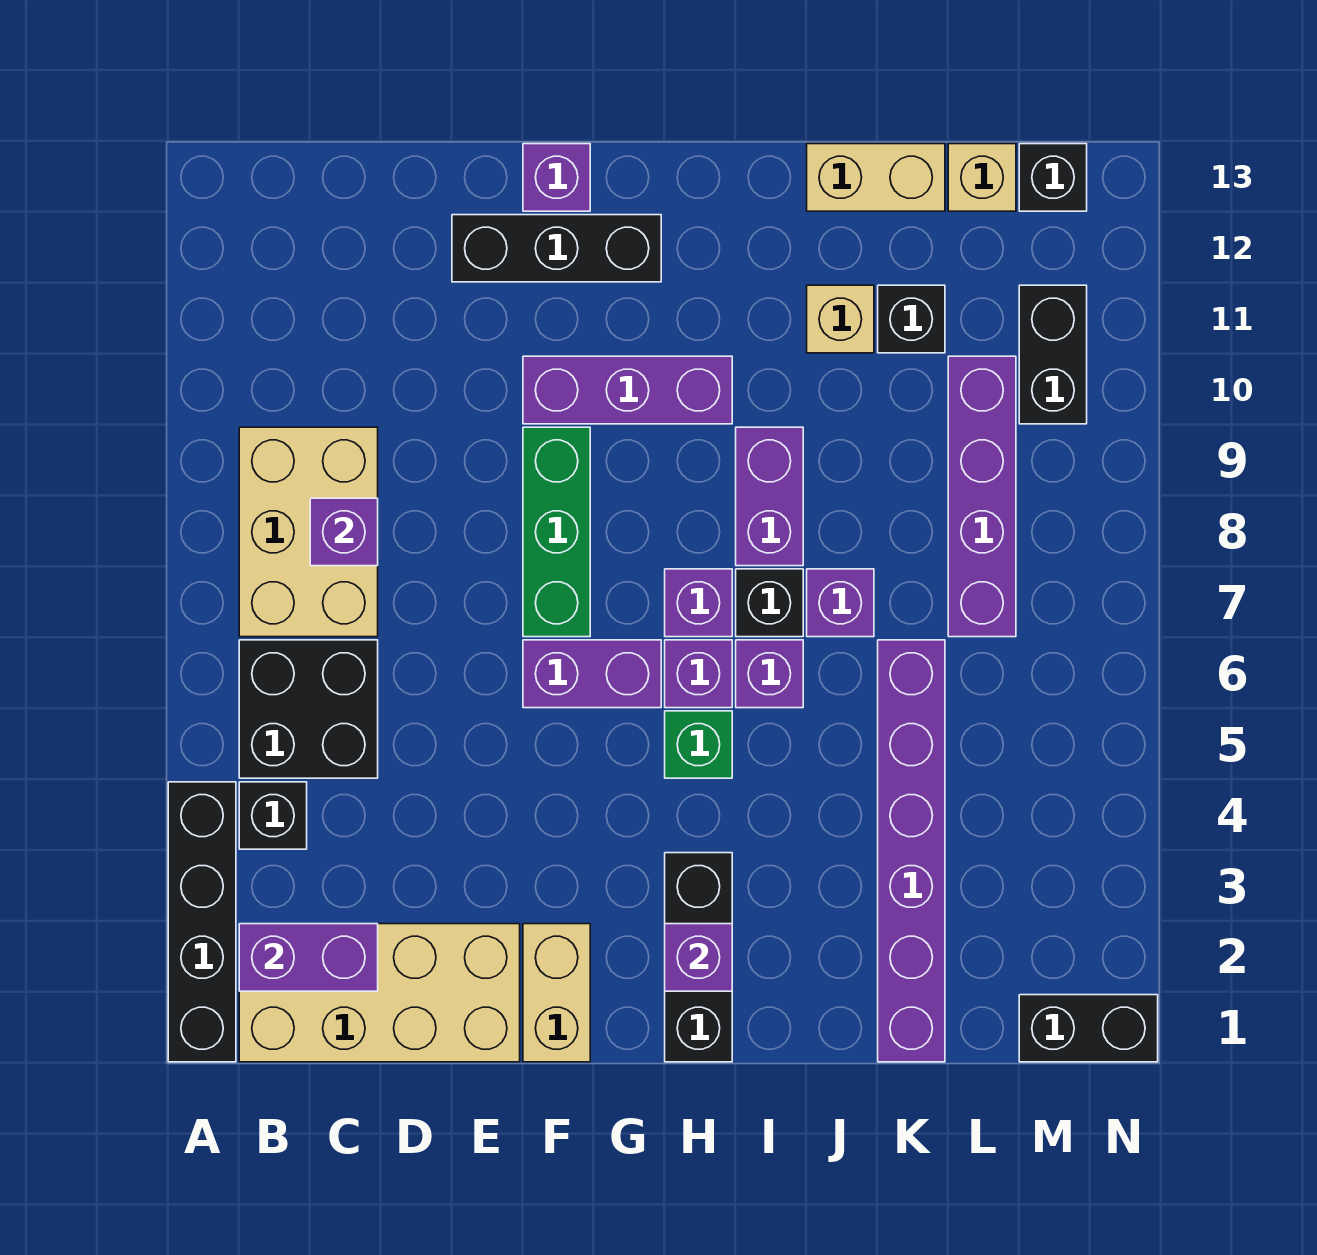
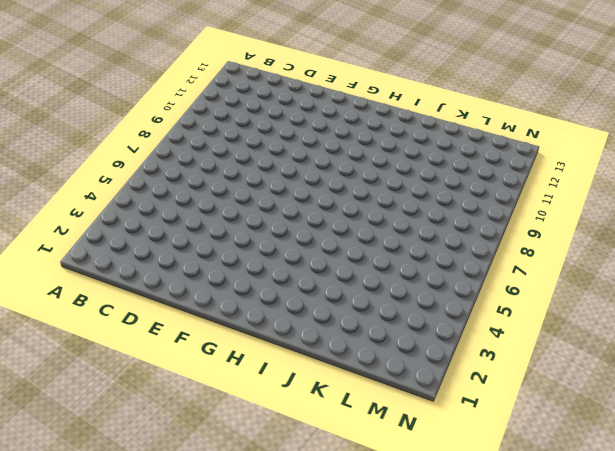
none -> black brick A1:A4 level 1
none -> tan brick B1:E2 level 1
none -> black brick B4 level 1
none -> black brick B5:C6 level 1

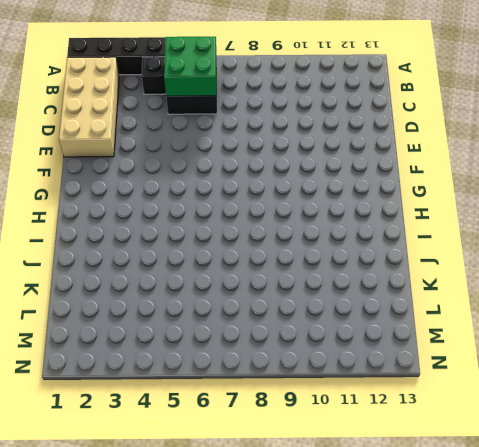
green brick B5:C6 level 2 -> none
none -> tan brick B7:C9 level 1
none -> black brick E12:G12 level 1
none -> tan brick F1:F2 level 1
none -> purple brick F6:G6 level 1

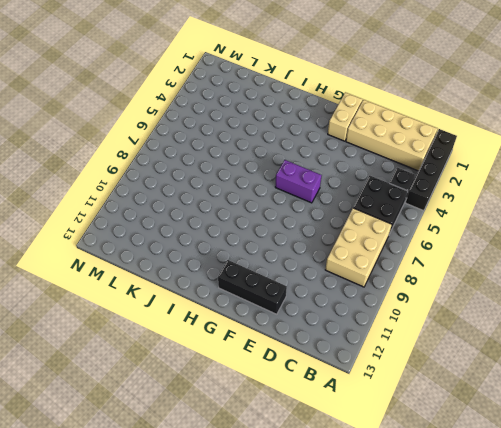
none -> green brick F7:F9 level 1
none -> purple brick F10:H10 level 1
none -> purple brick F13 level 1
none -> black brick H1:H3 level 1

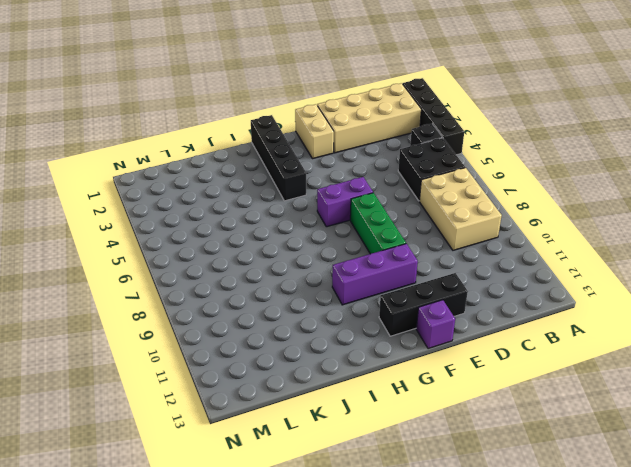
black brick H1:H4 level 1 -> black brick H1:H3 level 1
none -> green brick H5 level 1
none -> purple brick H6 level 1
none -> purple brick H7 level 1
none -> purple brick I6 level 1

